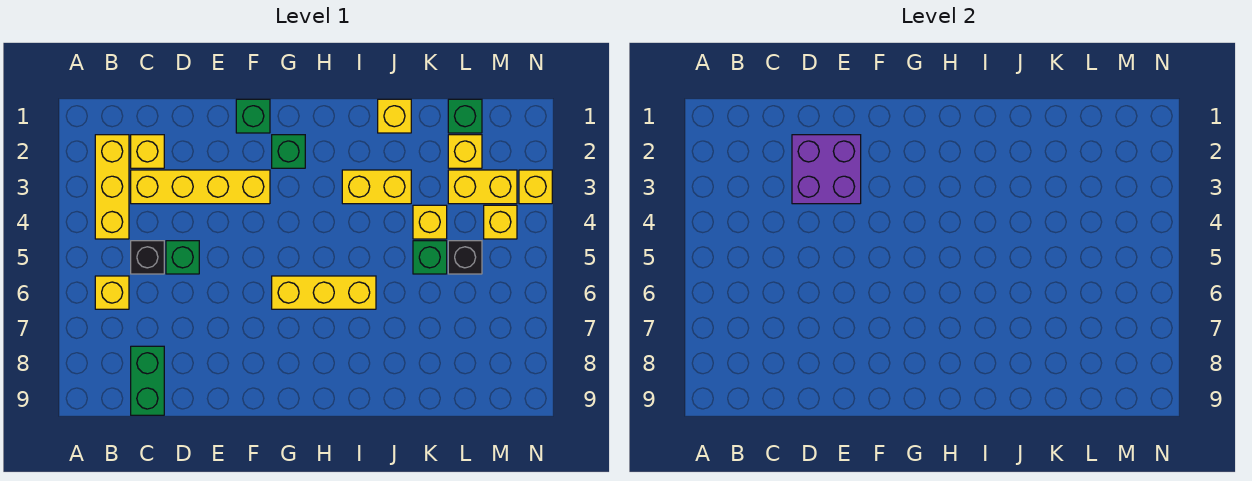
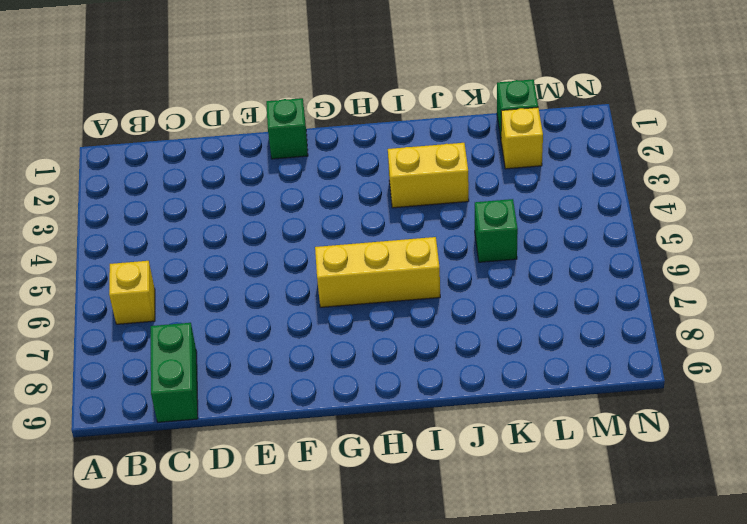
none -> yellow brick B2:B4 level 1
none -> yellow brick C2 level 1
none -> yellow brick C3:F3 level 1

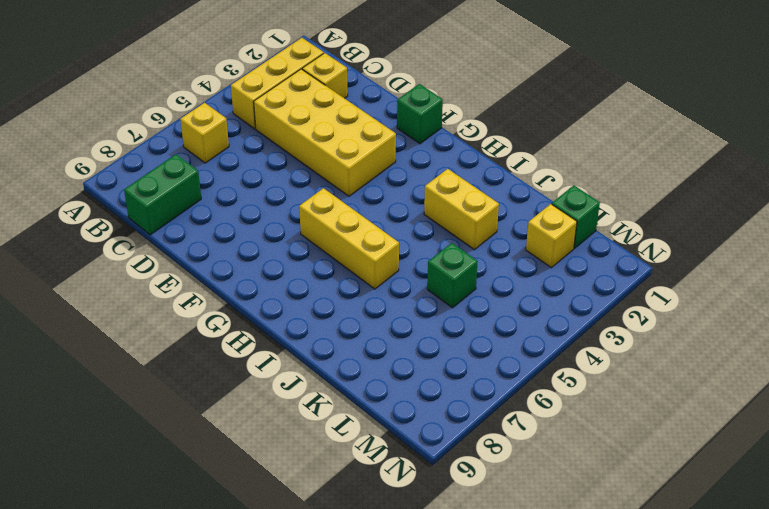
yellow brick C3:F4 level 1 -> yellow brick C3:F3 level 1
none -> black brick C5 level 1
none -> green brick D5 level 1
none -> green brick G2 level 1

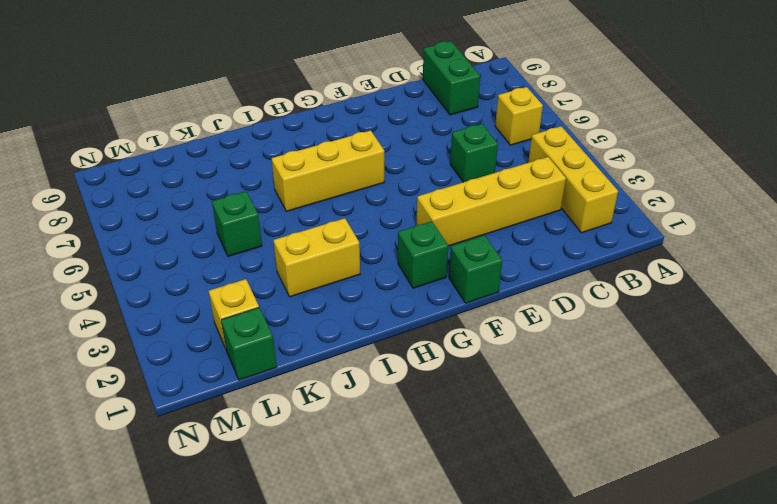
none -> yellow brick C2 level 1
none -> black brick C5 level 1
none -> yellow brick J1 level 1

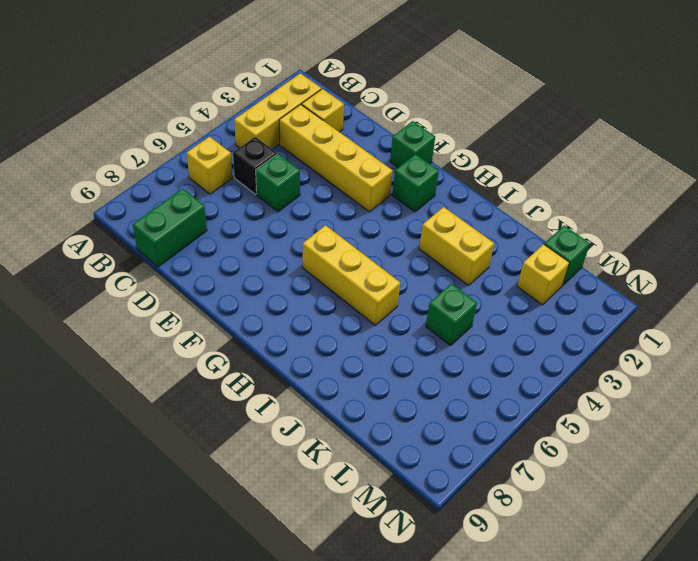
none -> yellow brick J1 level 1
none -> yellow brick K4 level 1
none -> yellow brick L3:M3 level 1

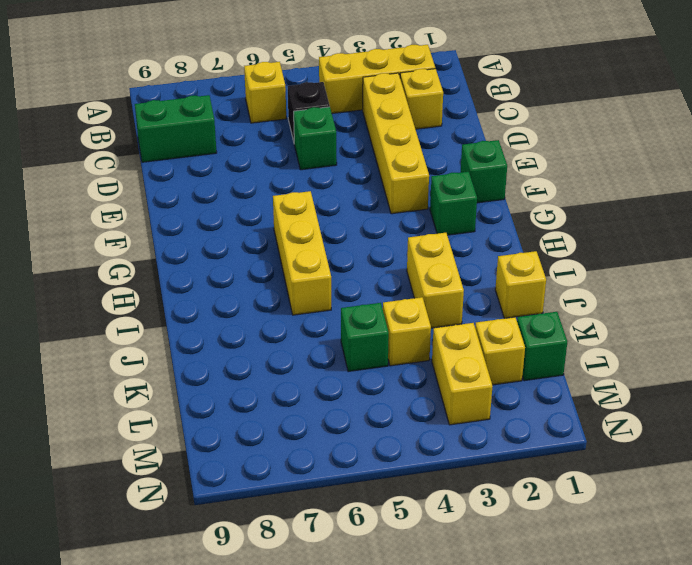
none -> black brick L5 level 1
none -> yellow brick M4 level 1
none -> yellow brick N3 level 1

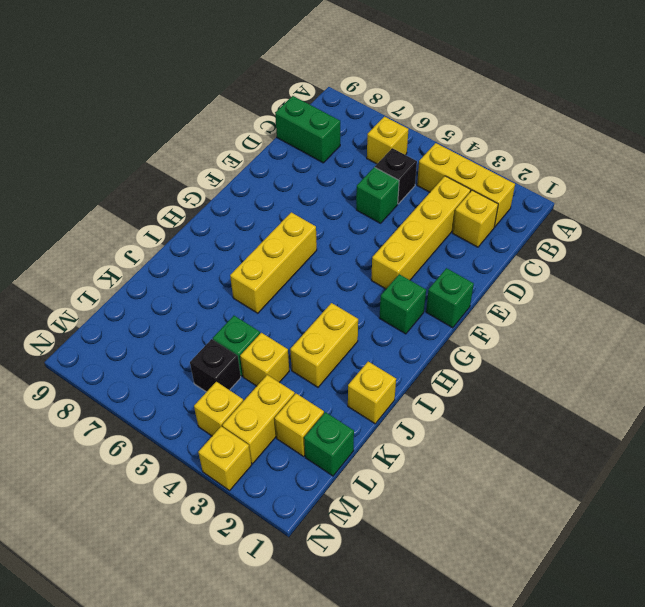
none -> purple brick D2:E3 level 2

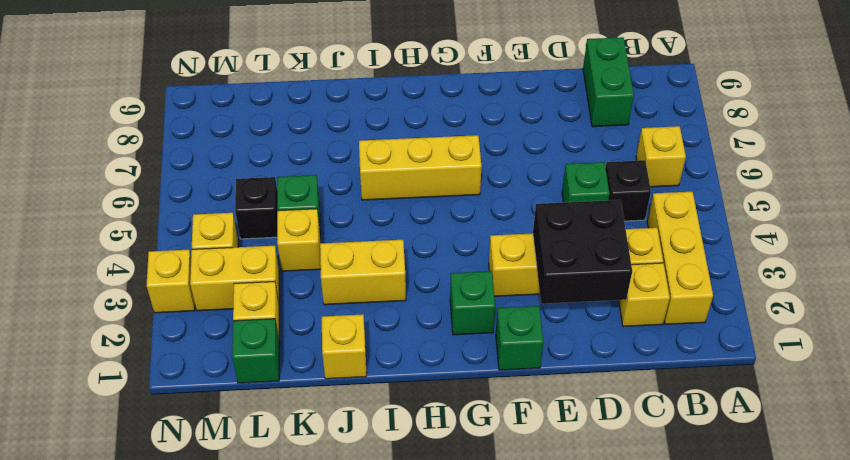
black brick D2:E3 level 2 -> purple brick D2:E3 level 2

